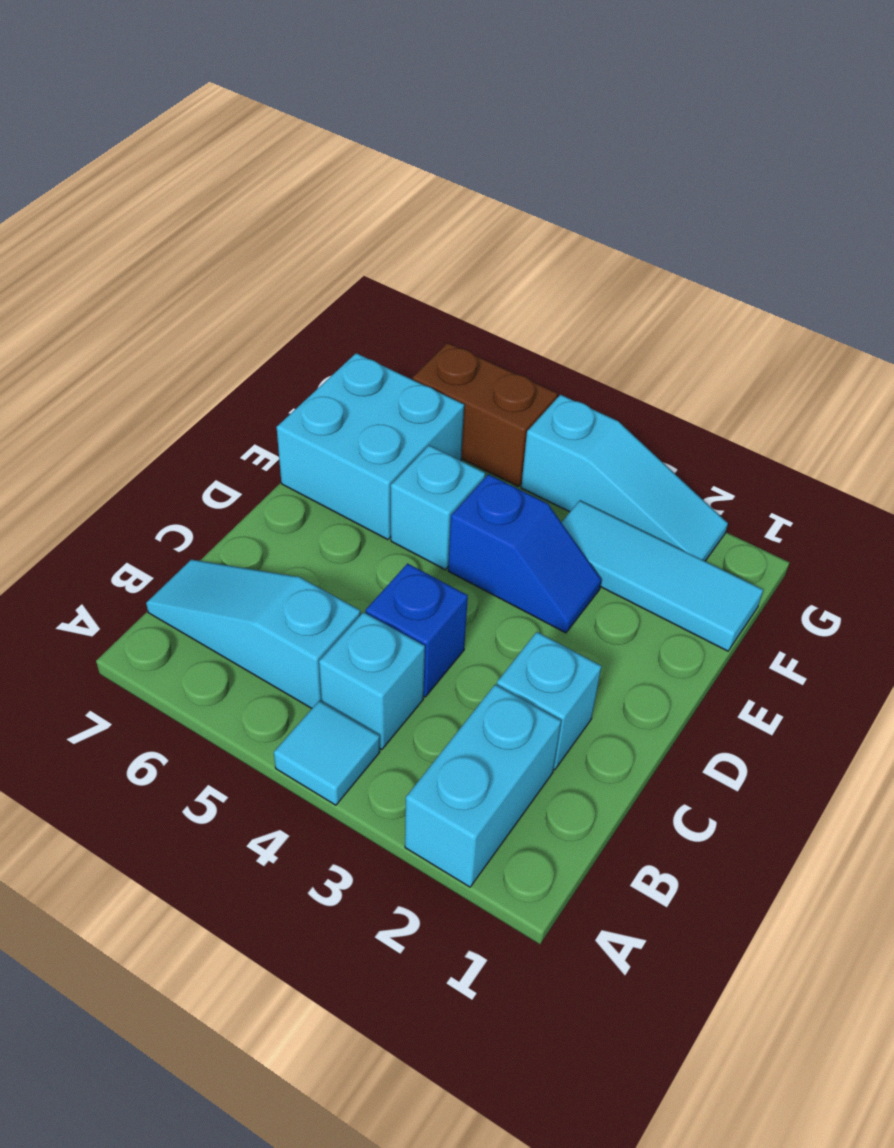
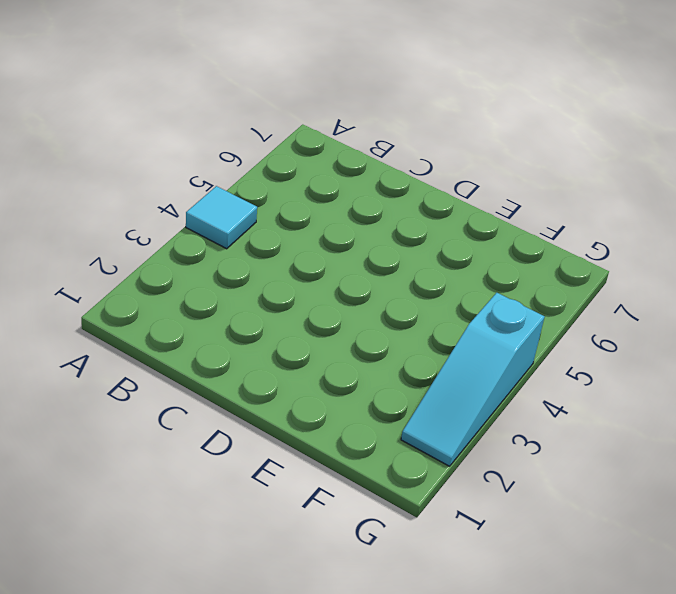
none -> cyan brick A2:B2 level 1
none -> cyan brick B4 level 1
none -> cyan slope B5:B7 level 1 top 5

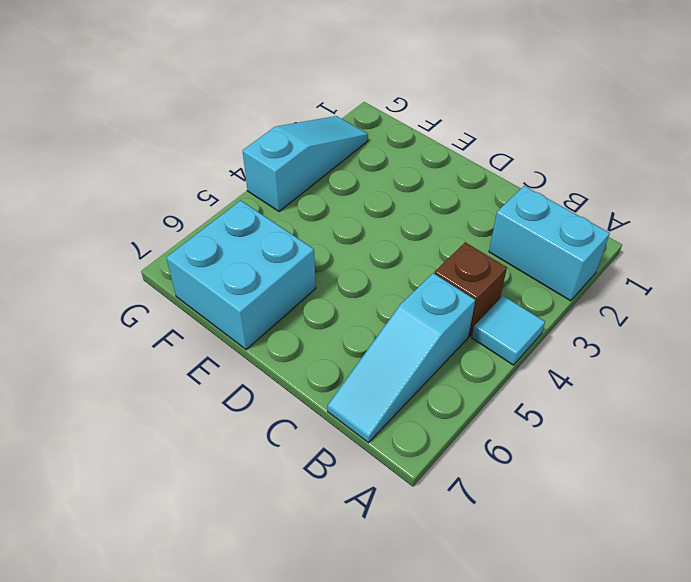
brown brick B4 level 1 -> cyan brick B4 level 1
none -> cyan brick C2 level 1
none -> blue brick C4 level 1
none -> blue slope E3:E4 level 1 top 4

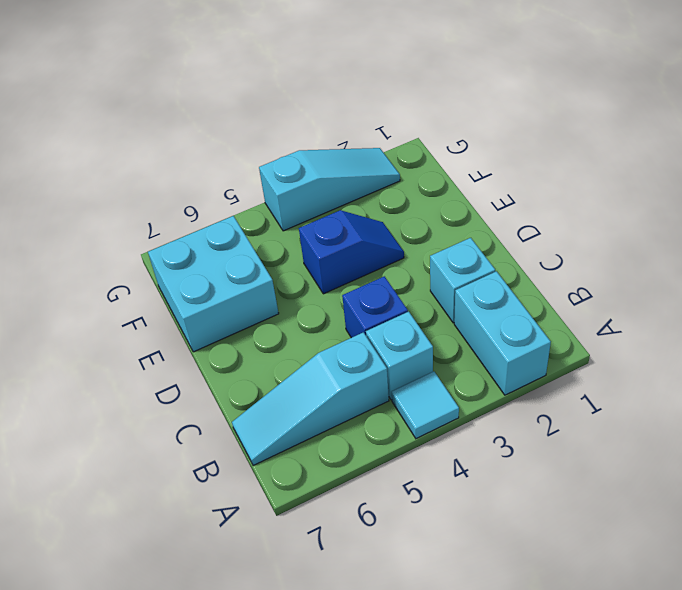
none -> cyan brick E5 level 1
none -> cyan tile F1:F3 level 1
none -> brown brick G5:G6 level 1

